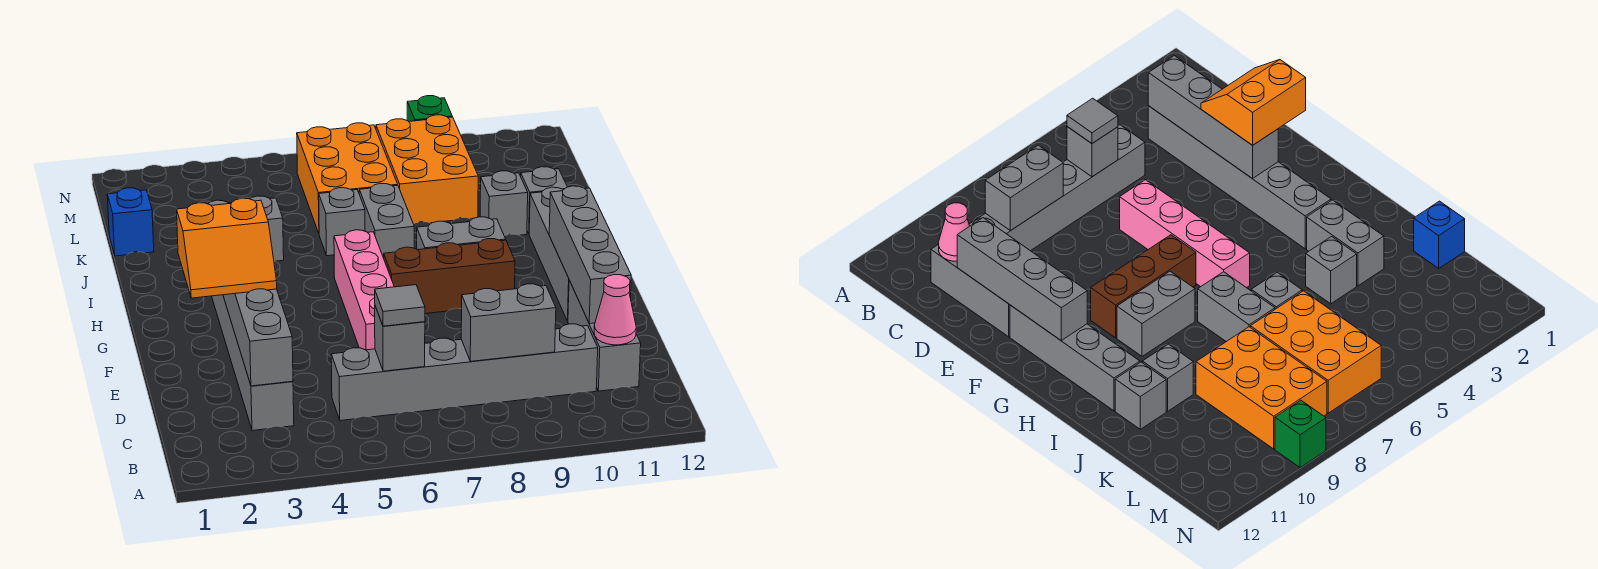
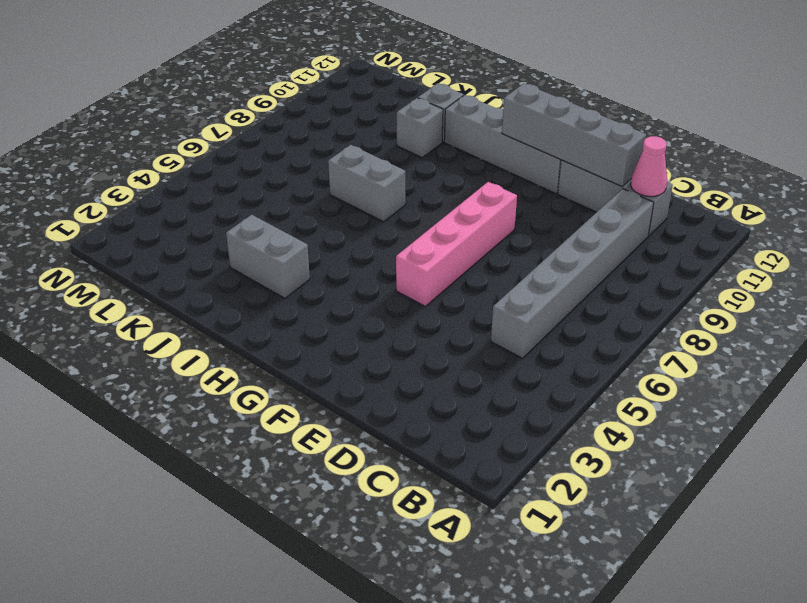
pink brick F5:F8 level 1 -> pink brick E6:H6 level 1
none -> grey brick C3:H3 level 1
none -> brown brick G7:G9 level 1
none -> grey brick H8:H9 level 1

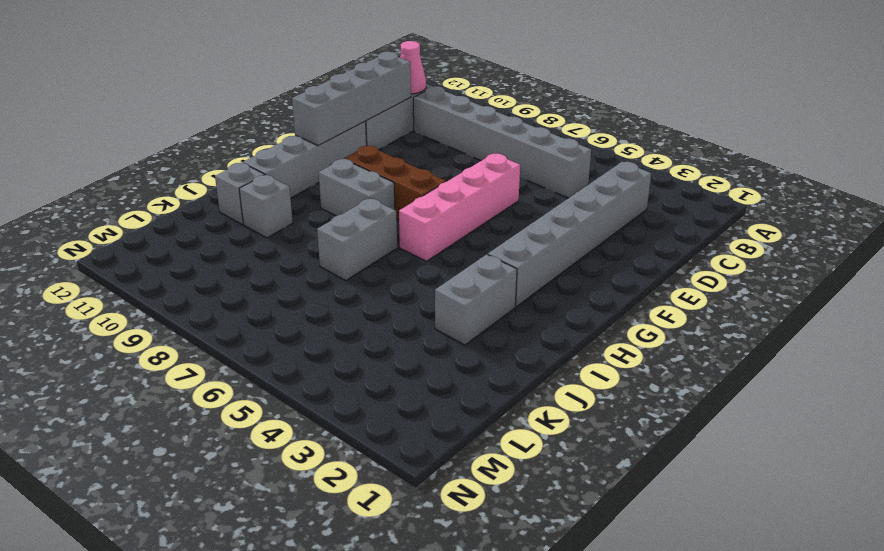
none -> grey brick J4 level 1
none -> grey brick J6 level 1
none -> blue brick K1 level 1

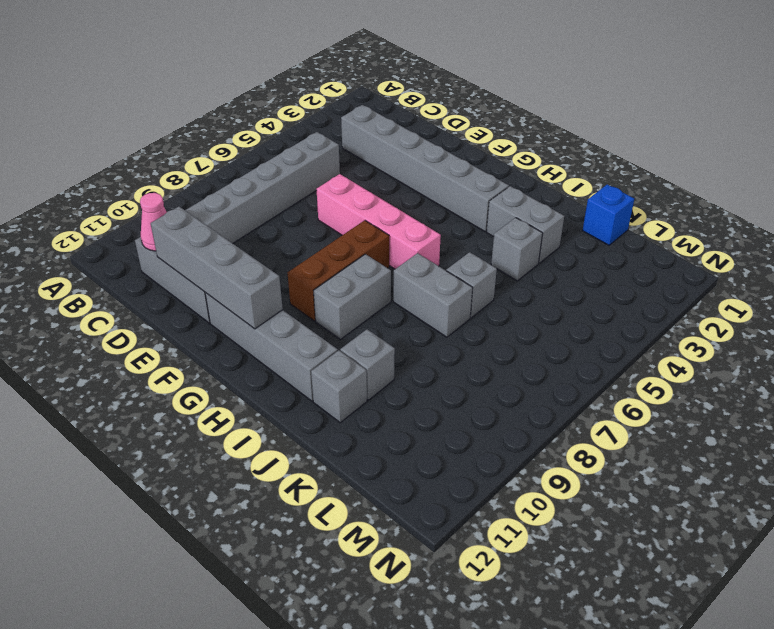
none -> orange brick K6:M7 level 1
none -> orange brick K8:M9 level 1
none -> green brick N9 level 1

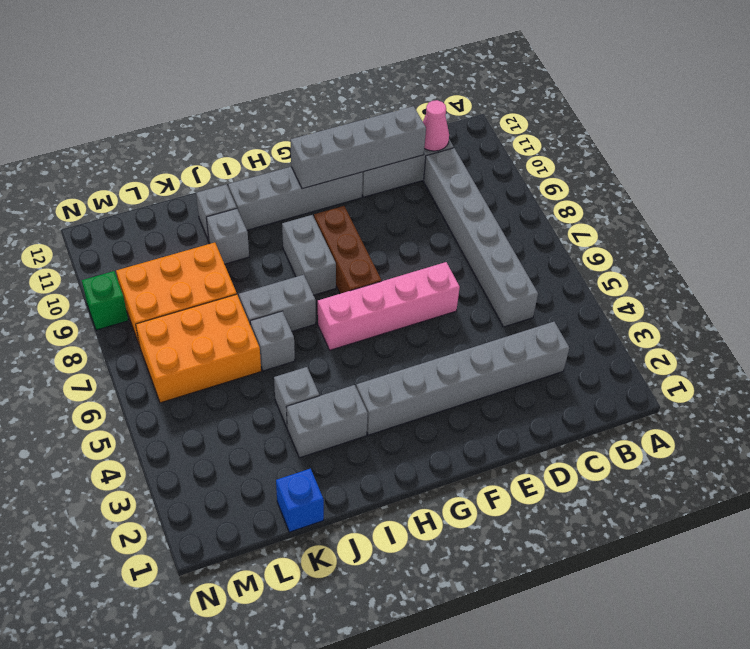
none -> grey brick C3:F3 level 2
none -> grey brick C6 level 2
none -> grey brick C8:C9 level 2

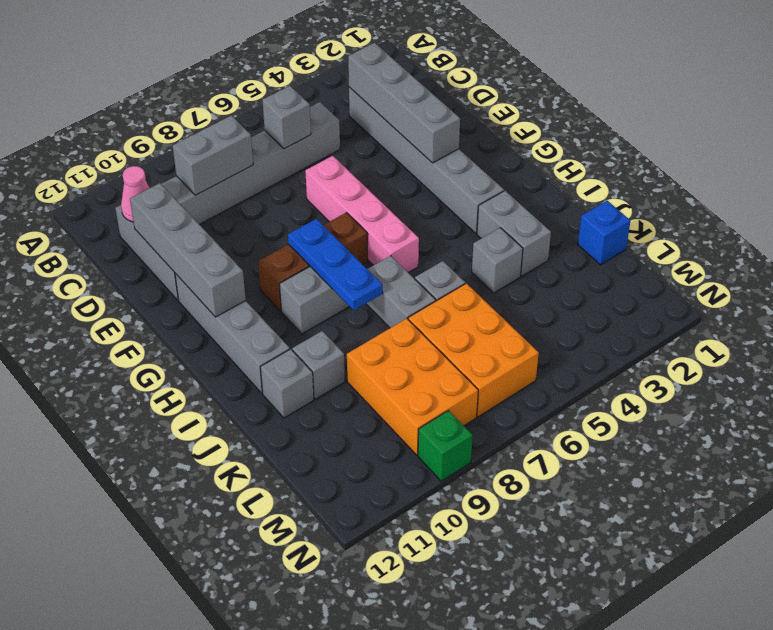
blue plate G8:I8 level 2 -> none
none -> grey tile C6 level 3
none -> orange slope E2:F3 level 3 top F

